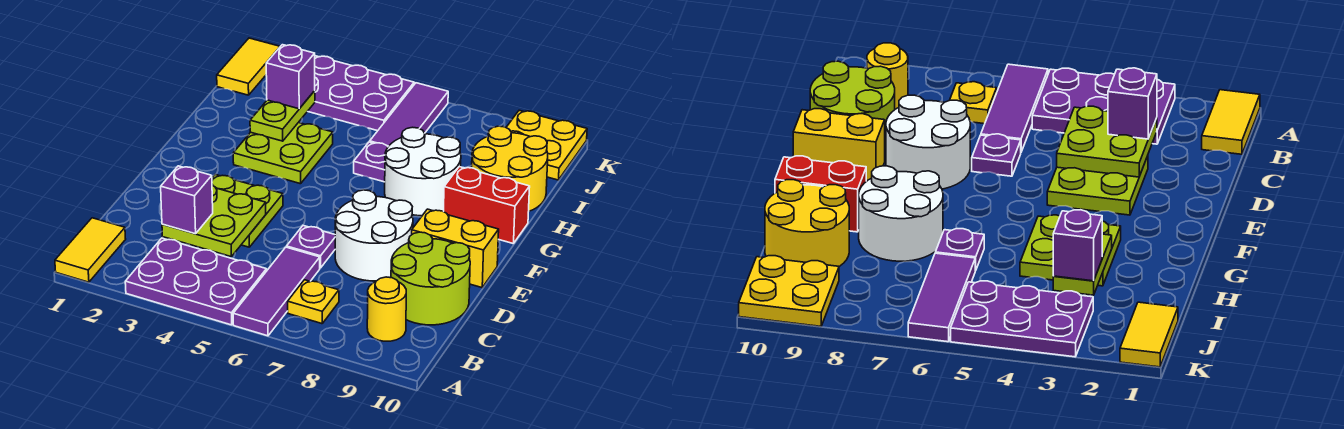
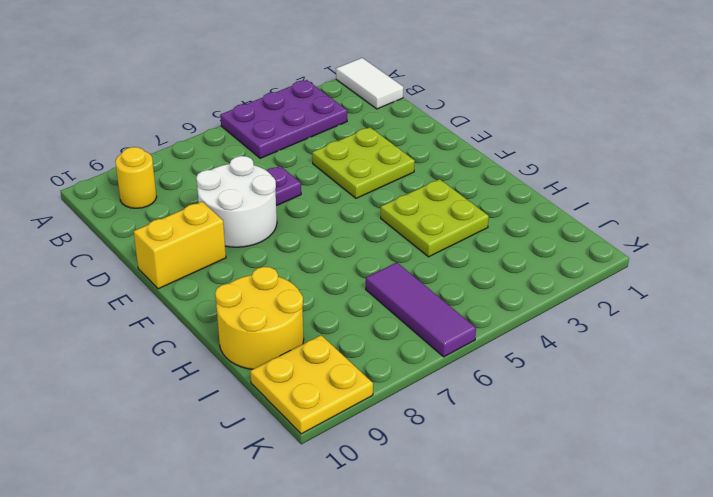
white tile A1:B1 level 1 -> yellow tile A1:B1 level 1
none -> purple tile A6:C6 level 1
none -> yellow plate B7 level 1
none -> lime round brick C9:D10 level 1

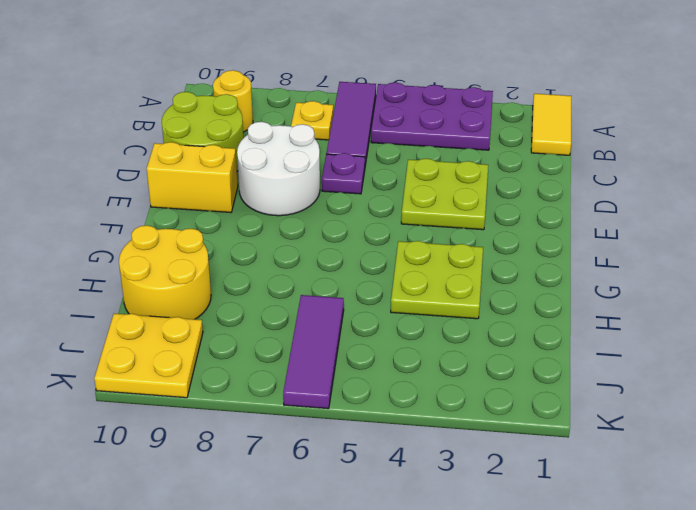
none -> white round brick G7:H8 level 1
none -> red brick G9:G10 level 1
none -> purple plate H6 level 1

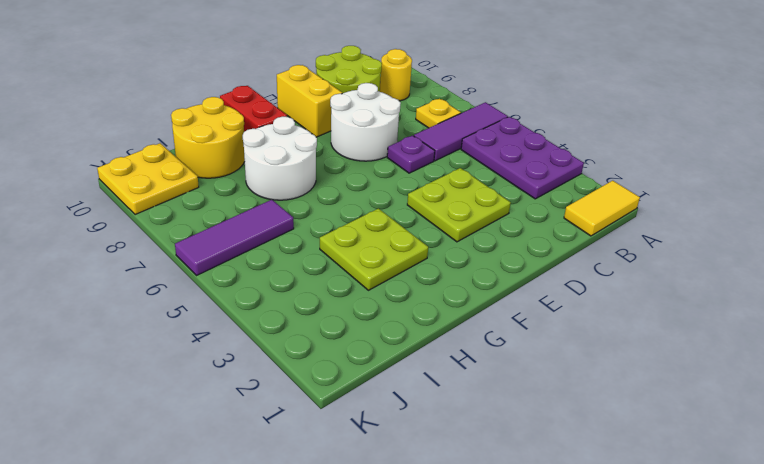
none -> purple plate H6 level 1
none -> yellow tile J1:K1 level 1
none -> purple plate J3:K5 level 1

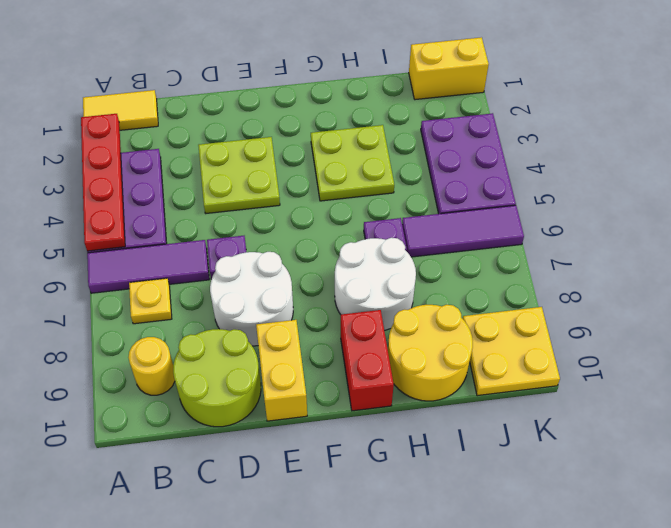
red plate A2:A5 level 2 -> none
yellow brick J1:K1 level 1 -> yellow tile J1:K1 level 1
none -> lime plate C3:D4 level 2
none -> lime plate H3:I3 level 2
none -> purple brick C3 level 3

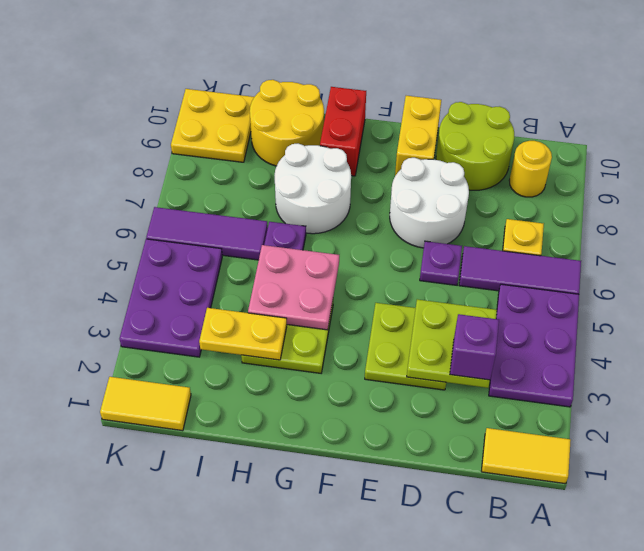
pink plate G4:H5 level 2 -> none
yellow plate H3:I3 level 2 -> lime plate H3:I3 level 2
none -> purple brick I3 level 3

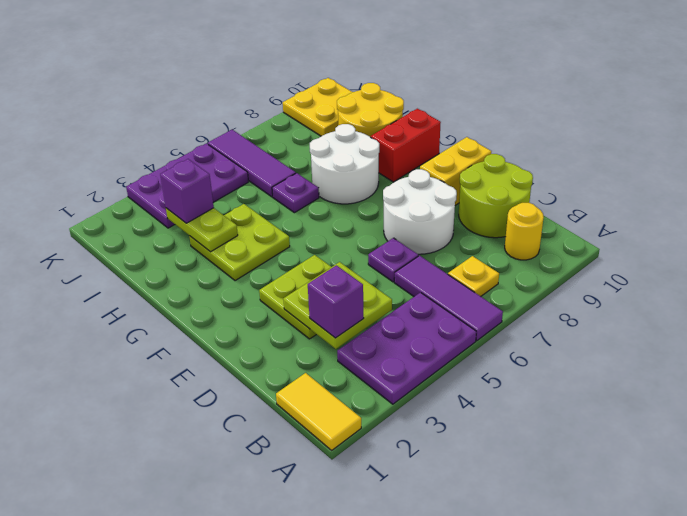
none -> yellow tile J1:K1 level 1

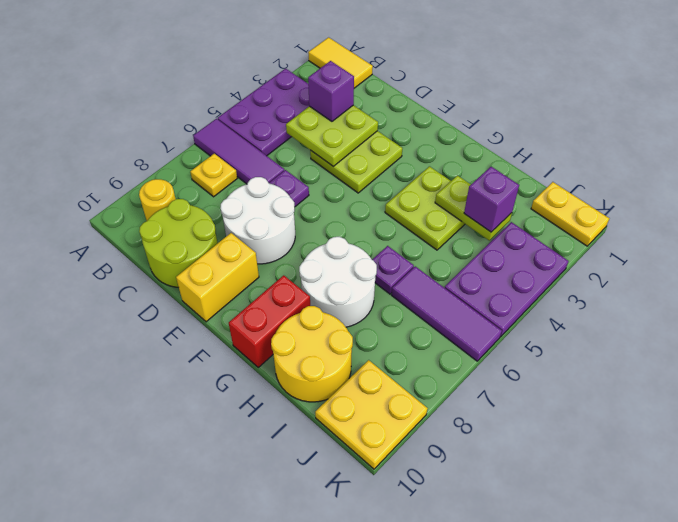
yellow plate J1:K1 level 1 -> yellow tile J1:K1 level 1

